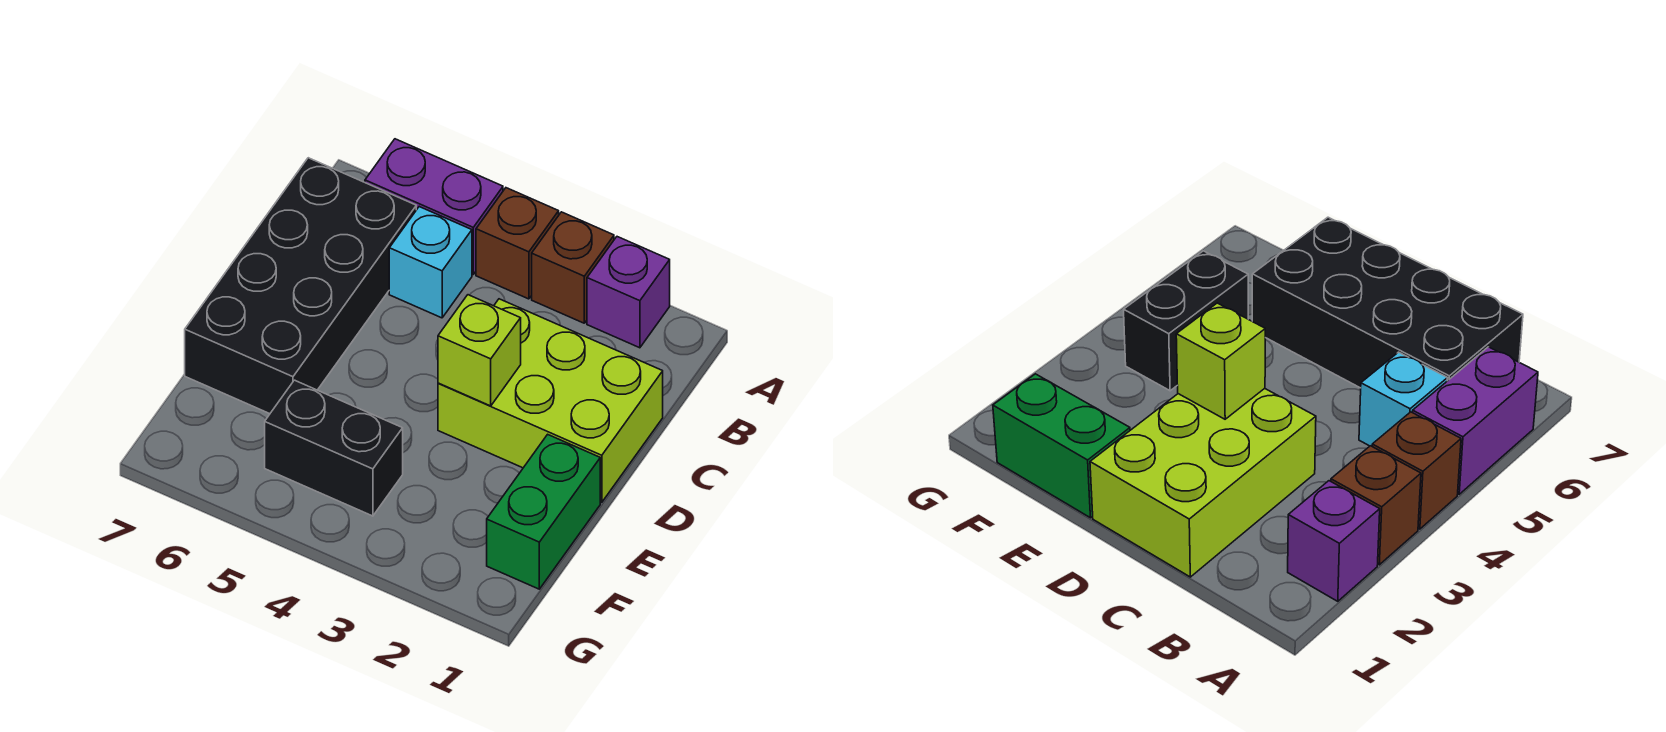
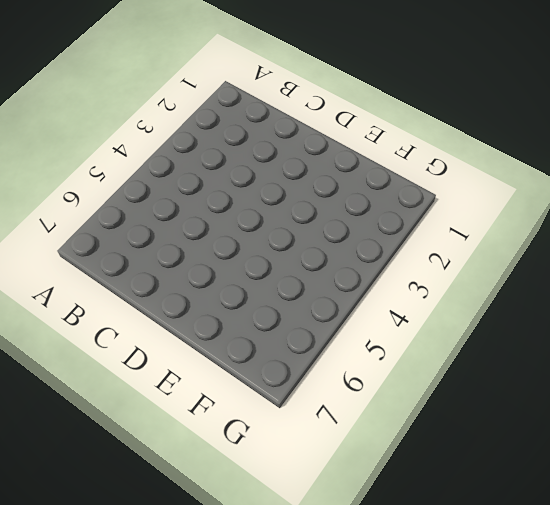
none -> purple brick A2 level 1
none -> brown brick A3 level 1

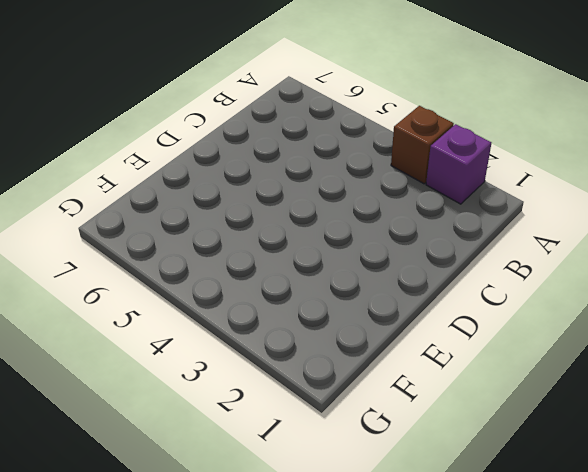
none -> brown brick A4 level 1
none -> purple brick A5:A6 level 1

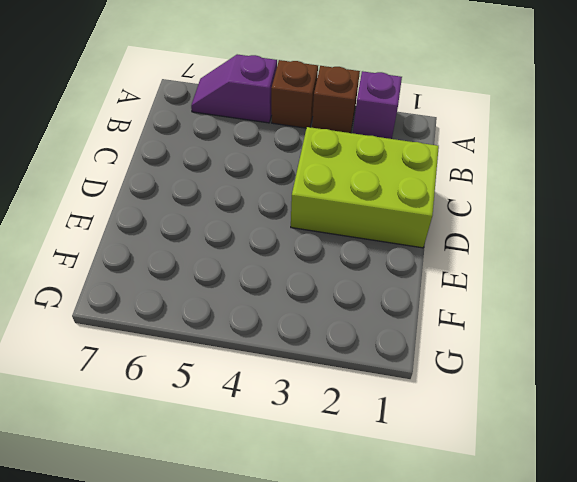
purple slope A5:A6 level 1 top 5 -> purple brick A5:A6 level 1
none -> cyan brick B5 level 1
none -> black brick B6:E7 level 1

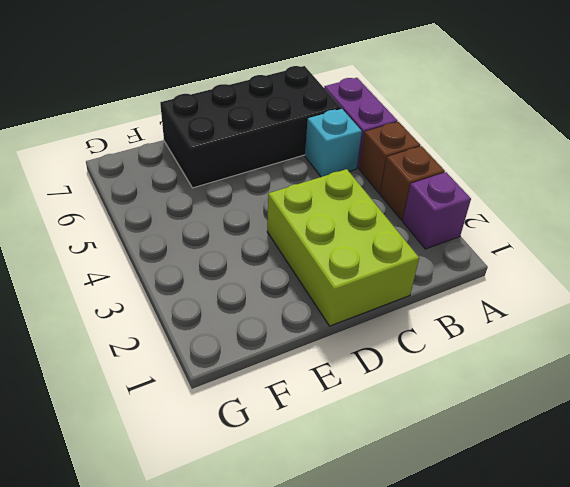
none -> green brick E1:F1 level 1
none -> black brick F4:F5 level 1

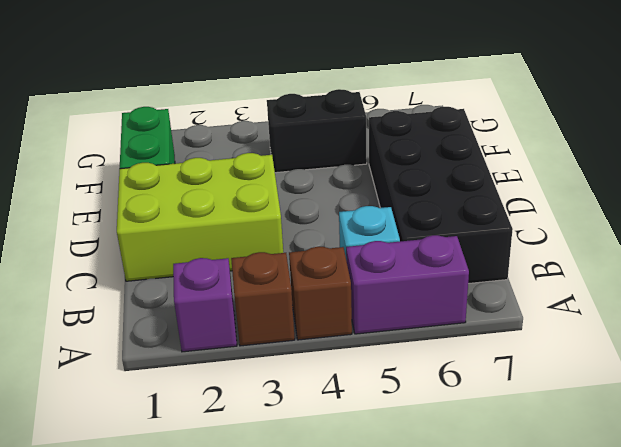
none -> lime brick D3 level 2

